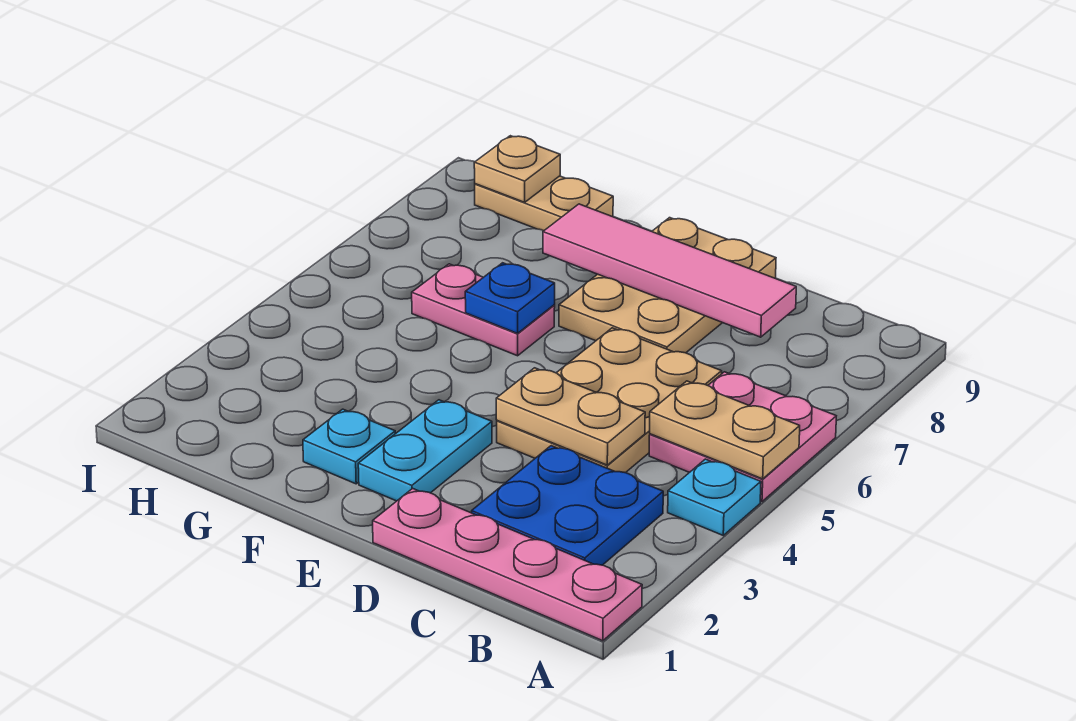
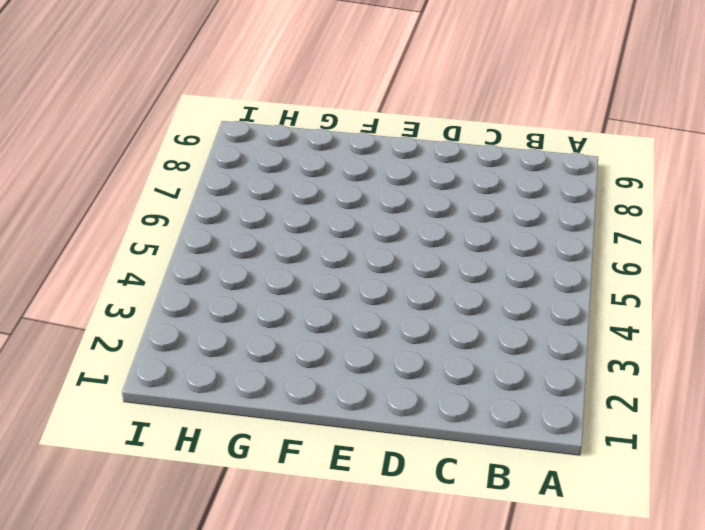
none -> pink plate A1:D1 level 1
none -> cyan plate A4 level 1
none -> pink plate A5:B6 level 1

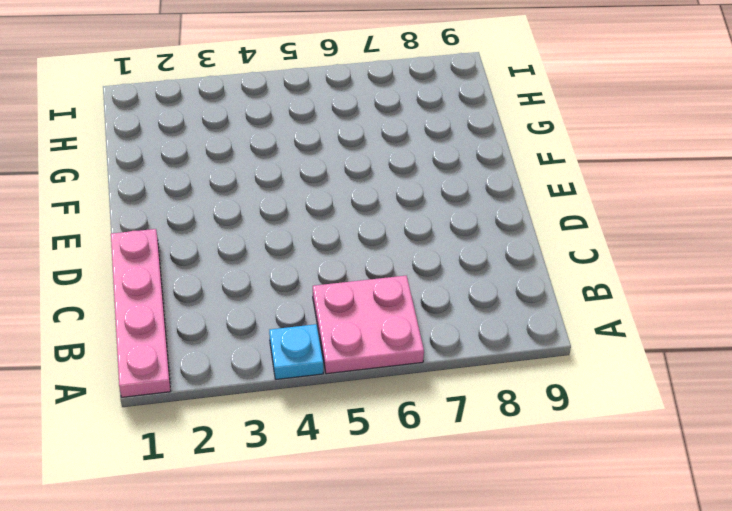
none -> blue plate B2:C3 level 1
none -> tan plate C4:D6 level 1
none -> tan plate D7:E9 level 1

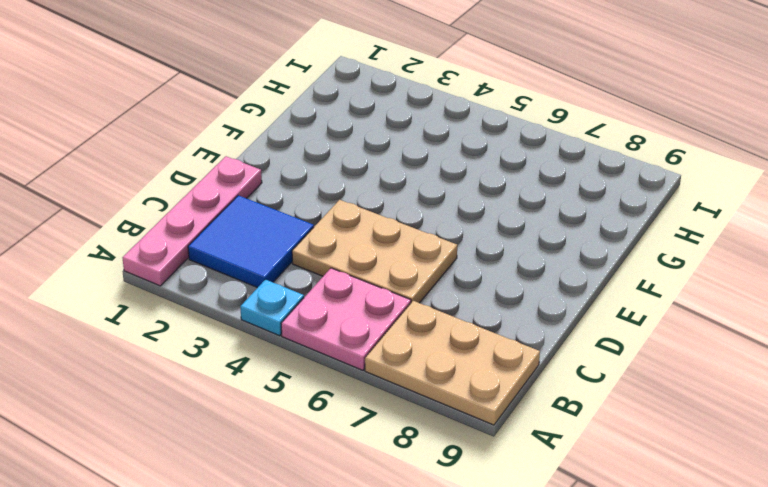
tan plate A7:B9 level 1 -> tan plate D7:E9 level 1
blue tile B2:C3 level 1 -> blue plate B2:C3 level 1
none -> cyan plate E2:E3 level 1
none -> cyan plate F2 level 1
none -> pink plate F6:G6 level 1

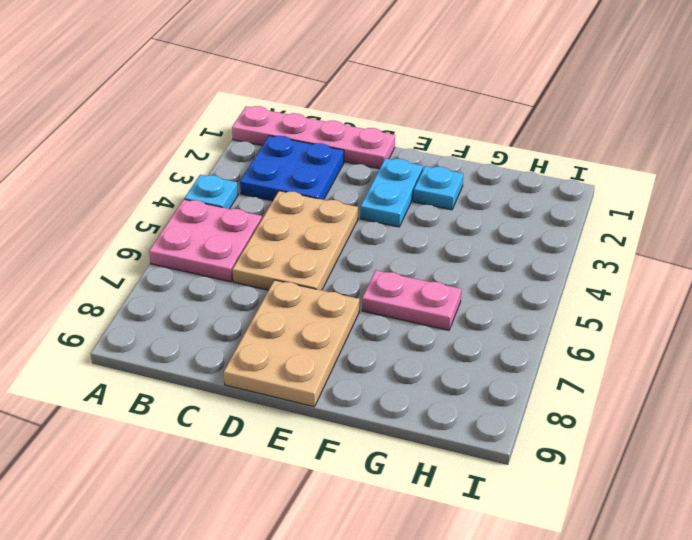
none -> tan plate G9:H9 level 1
none -> tan plate A5:B5 level 2
none -> tan plate C4:D4 level 2

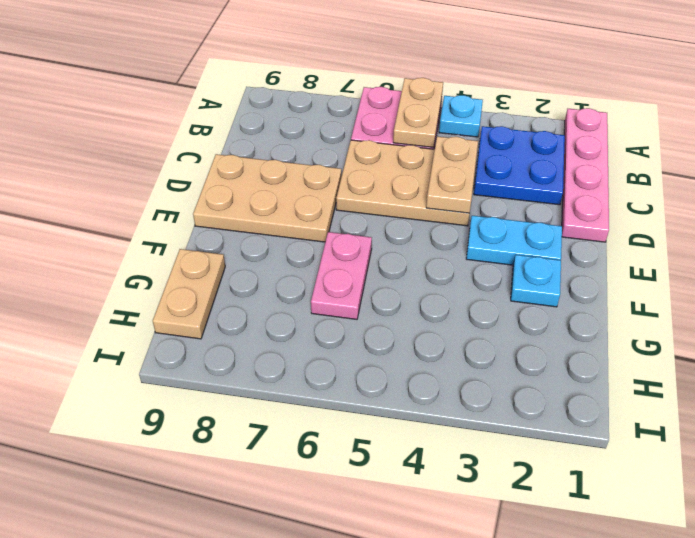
none -> pink tile C8:F8 level 2
none -> blue plate F6 level 2
none -> tan plate H9 level 2

